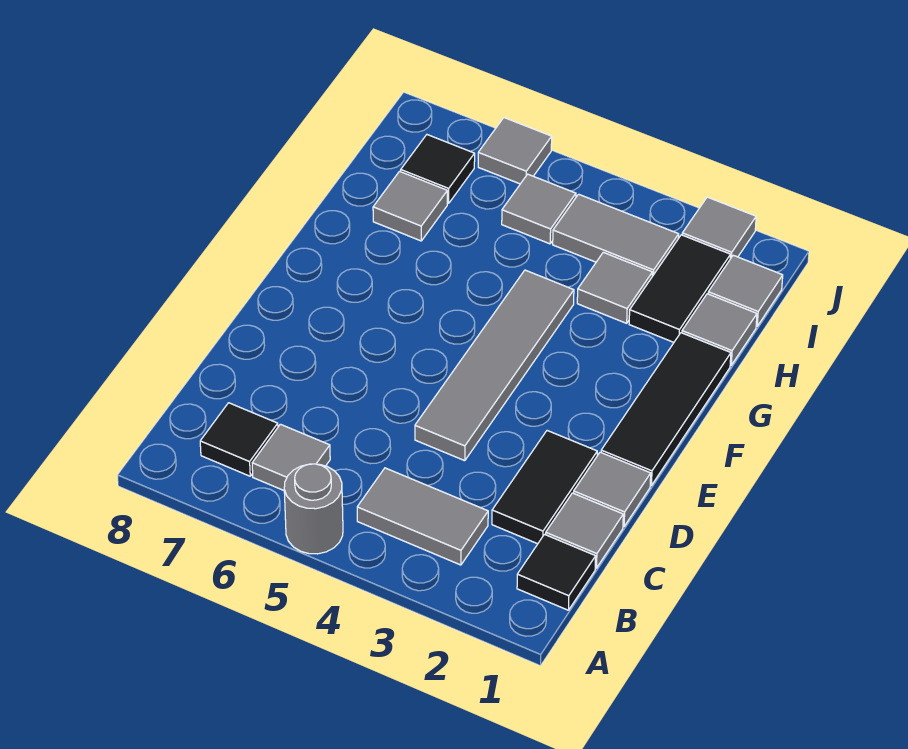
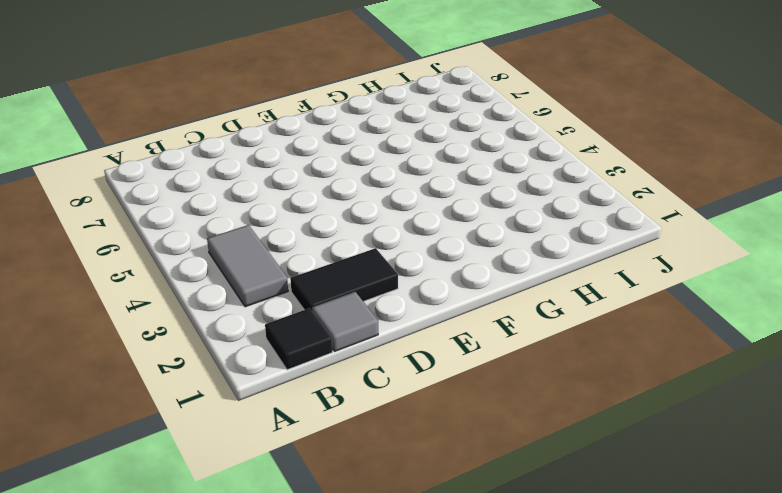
none -> grey round brick A5 level 1
none -> grey tile B6 level 1
none -> black tile B7 level 1

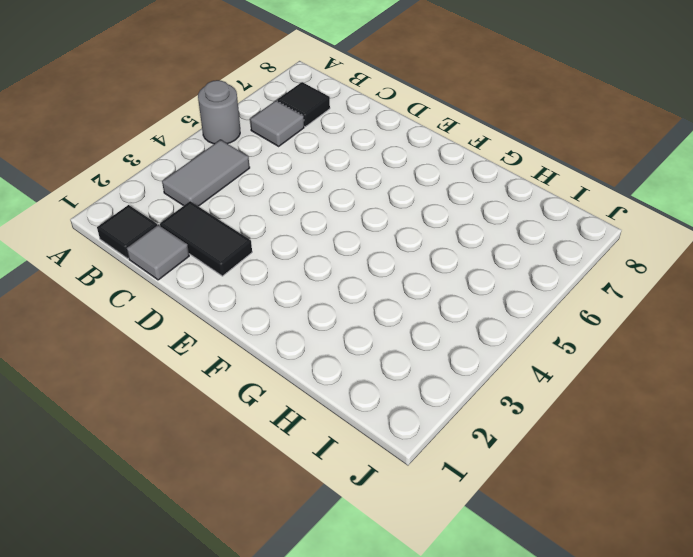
none -> grey tile D1 level 1
none -> grey tile D4:G4 level 1
none -> black tile E1:G1 level 1

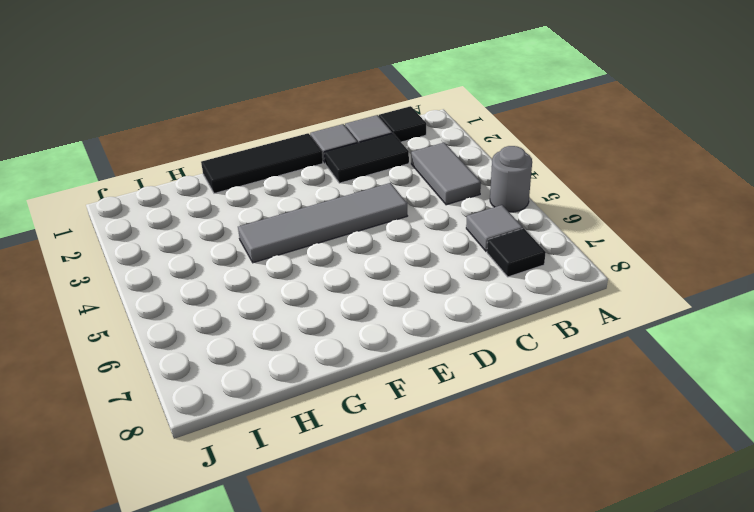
none -> grey tile H1 level 1
none -> black tile H2:I2 level 1
none -> grey tile H3 level 1

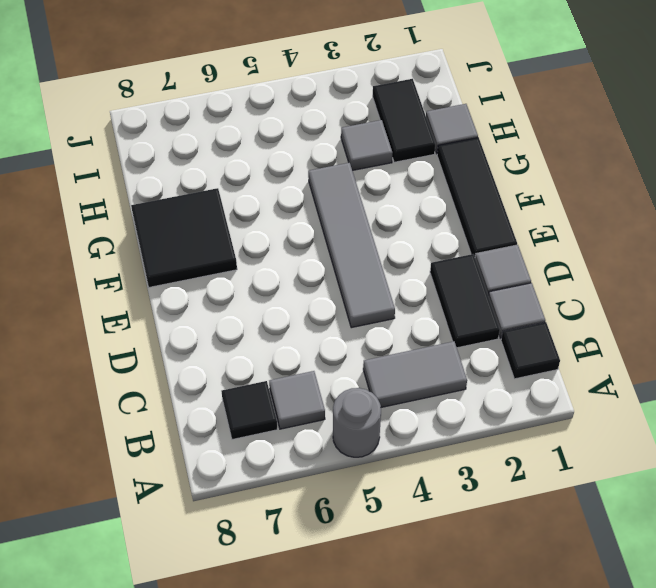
black tile F7:G8 level 1 -> none
none -> grey tile H7 level 1
none -> grey tile I1 level 1
none -> grey tile I3:I4 level 1

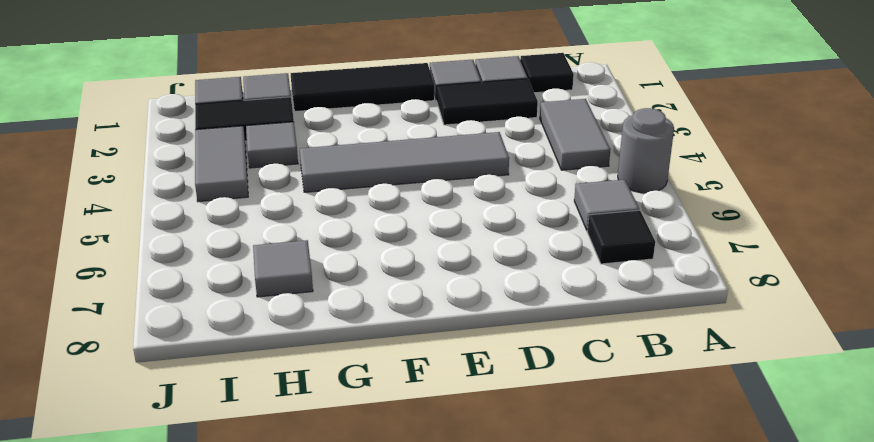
none -> grey tile I5 level 1
none -> black tile I7 level 1
none -> grey tile J2 level 1

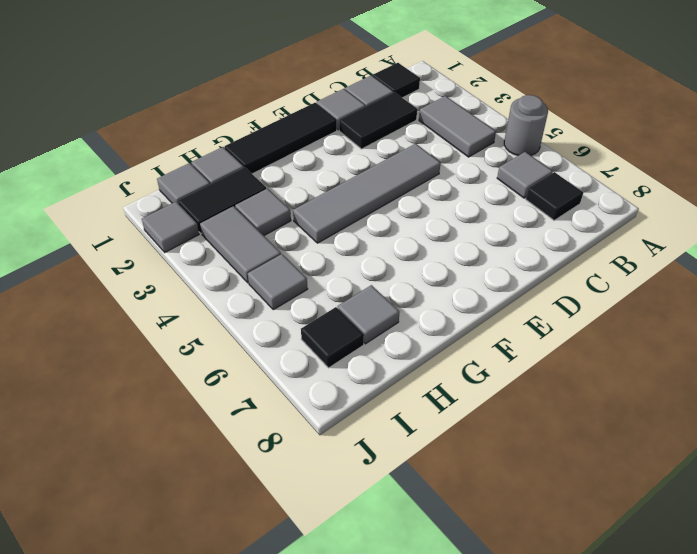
none -> grey tile J6 level 1

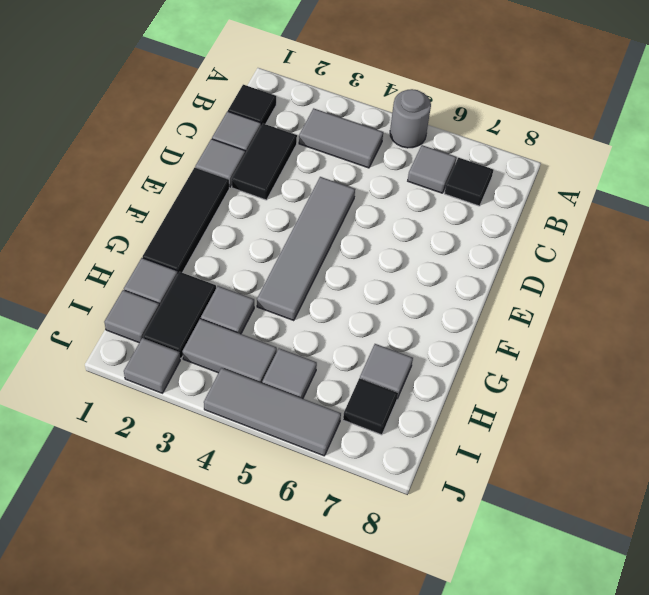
grey tile J4:J6 level 1 -> grey tile J6 level 1

